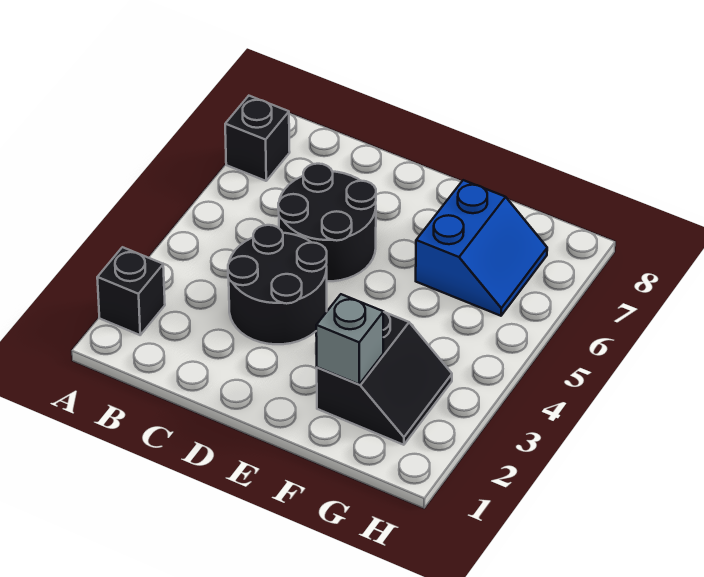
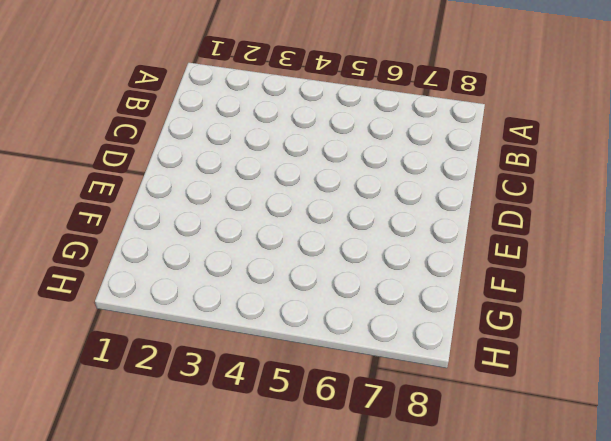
none -> black brick A2 level 1
none -> black brick A7 level 1

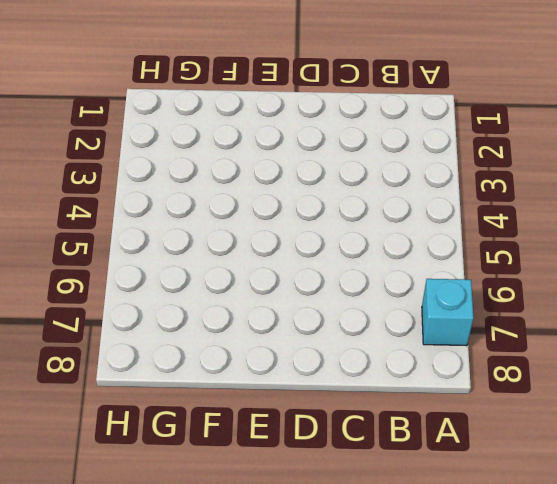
cyan brick A7 level 1 -> black brick A7 level 1
none -> black brick A2 level 1
none -> black round brick C3:D4 level 1

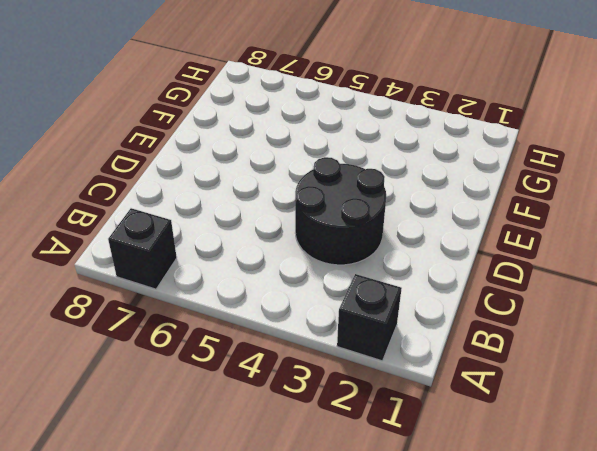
none -> black round brick C5:D6 level 1
none -> black slope F2:G3 level 1 top F

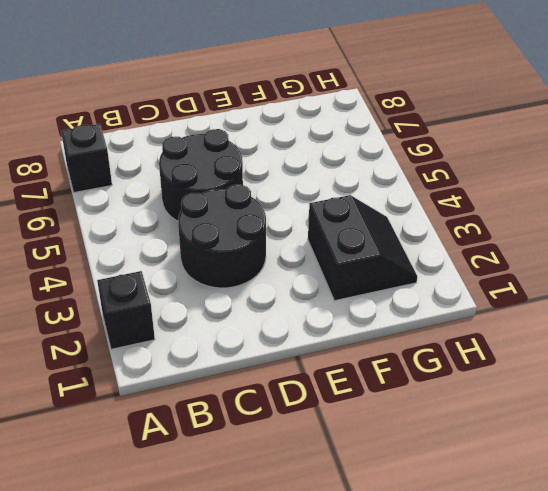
none -> blue slope F6:G7 level 1 top F
none -> grey brick F2 level 2

